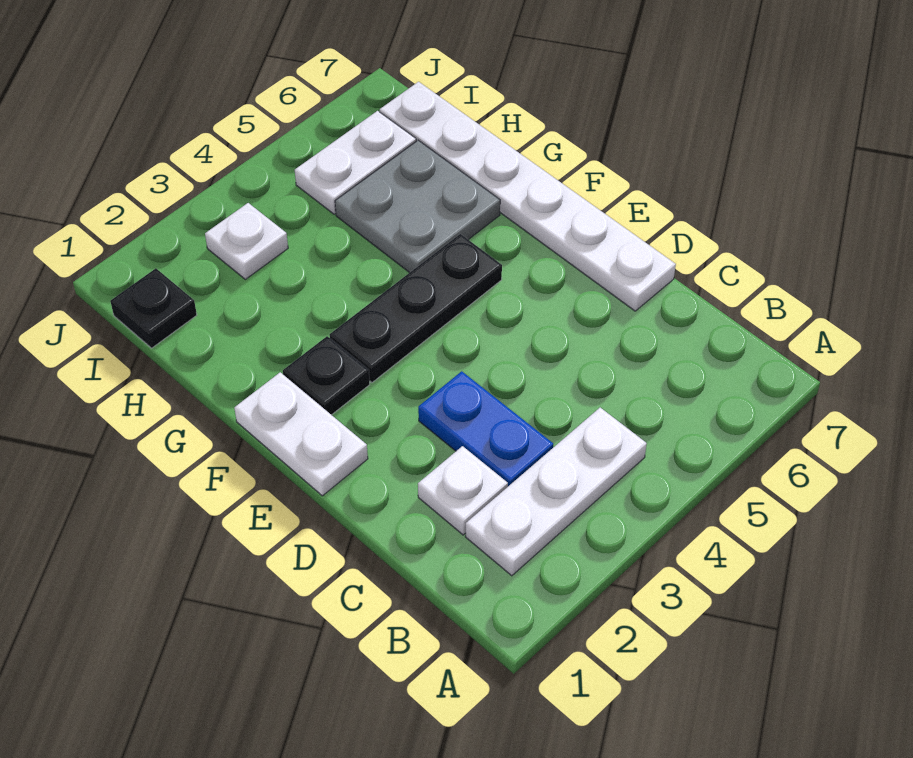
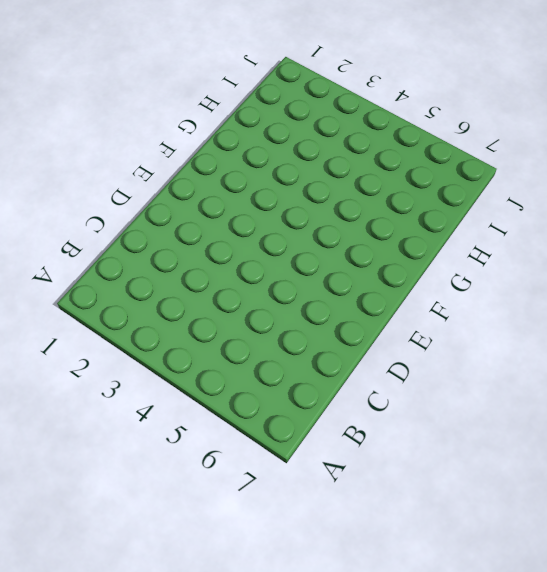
none -> white plate B2:B4 level 1
none -> white plate C2 level 1

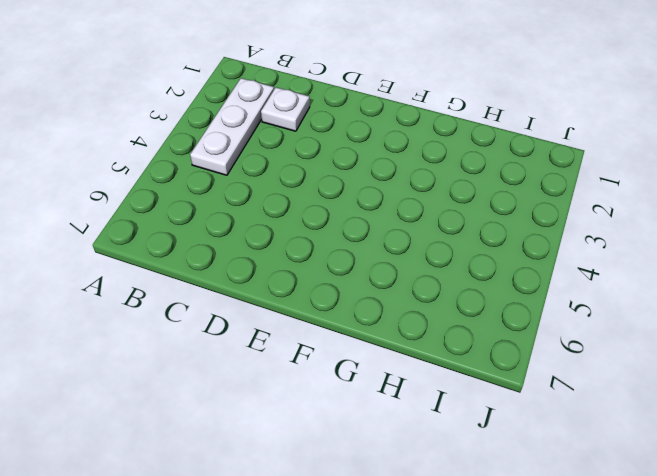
none -> blue plate C3:D3 level 1
none -> white plate D7:I7 level 1

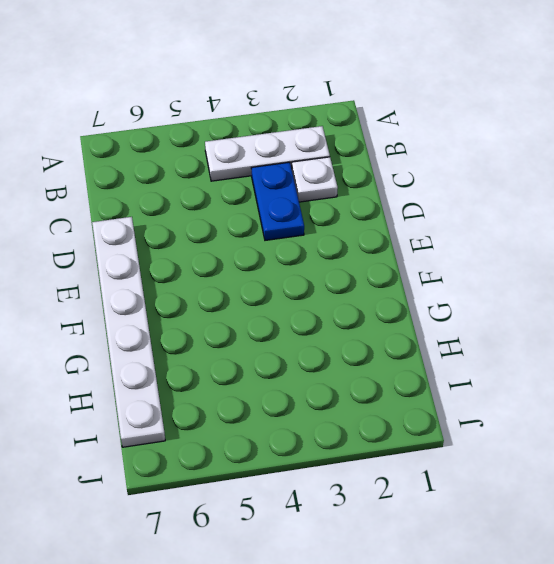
none -> white plate E1:F1 level 1
none -> black plate F2 level 1

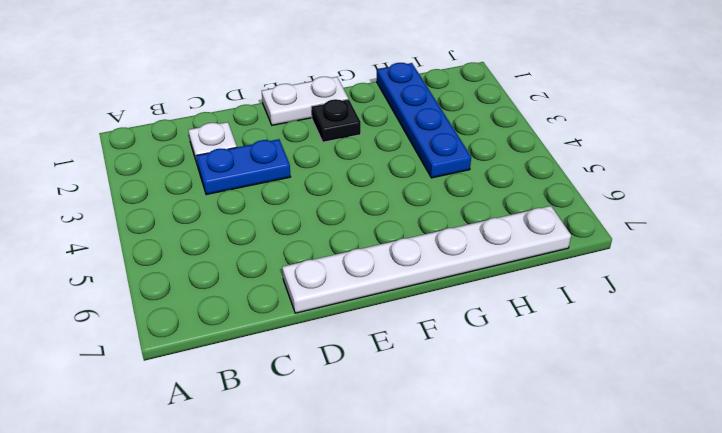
blue plate H1:H4 level 1 -> none
none -> white plate B2:B4 level 1
none -> black plate F3:F5 level 1

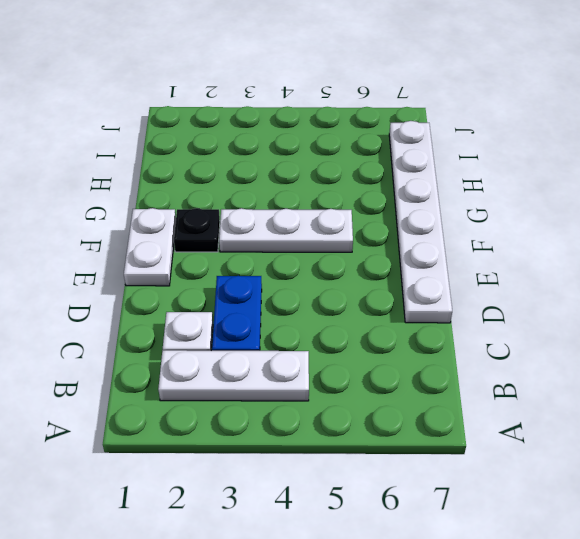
white plate F3:F5 level 1 -> black plate F3:F5 level 1
none -> grey plate G5:H6 level 1
none -> black plate I1 level 1

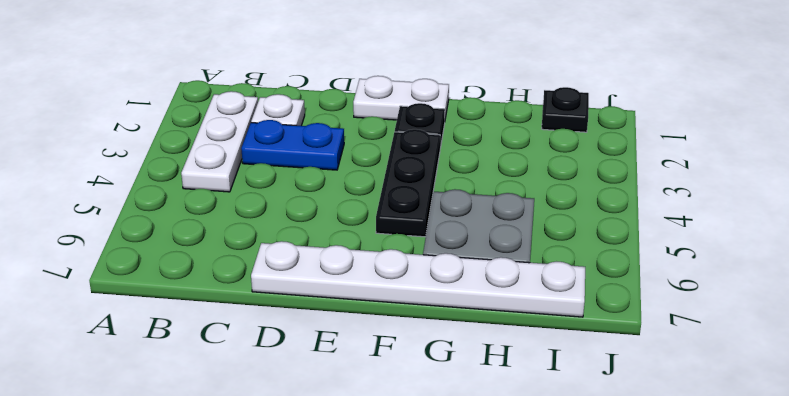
none -> white plate I3 level 1
none -> white plate I5:I6 level 1

